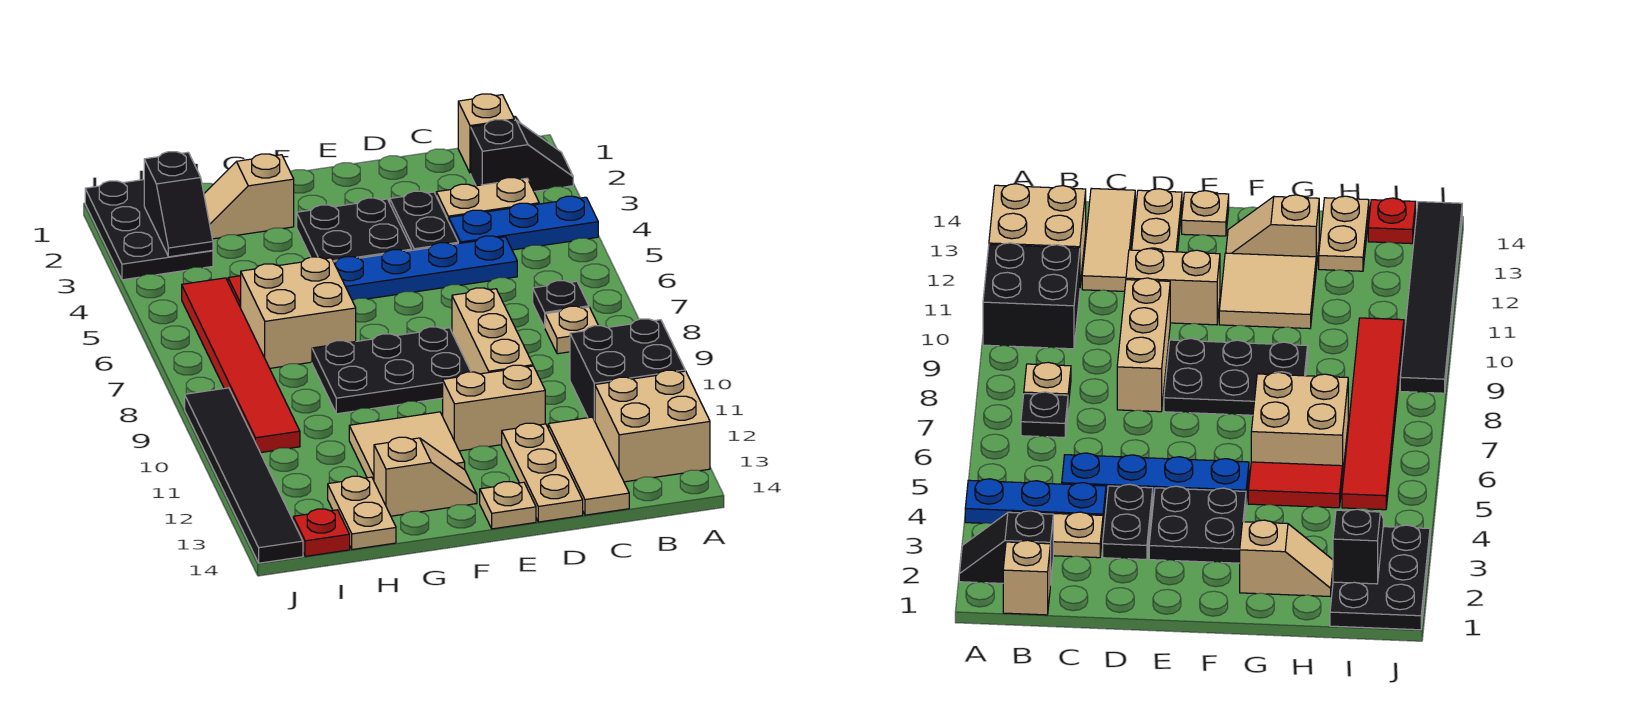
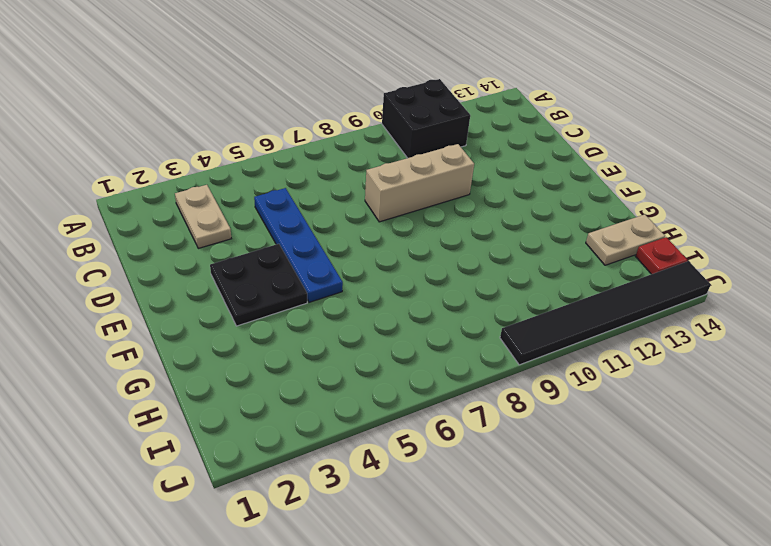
none -> black slope A2:B2 level 1 top B
none -> blue plate A4:C4 level 1
none -> tan brick A12:B13 level 1

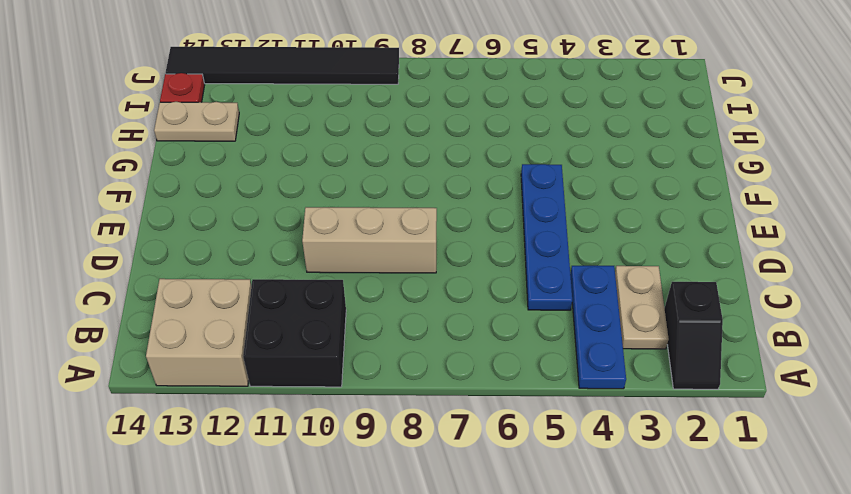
none -> tan brick B1 level 1
none -> black plate B7 level 1
none -> tan plate B8 level 1

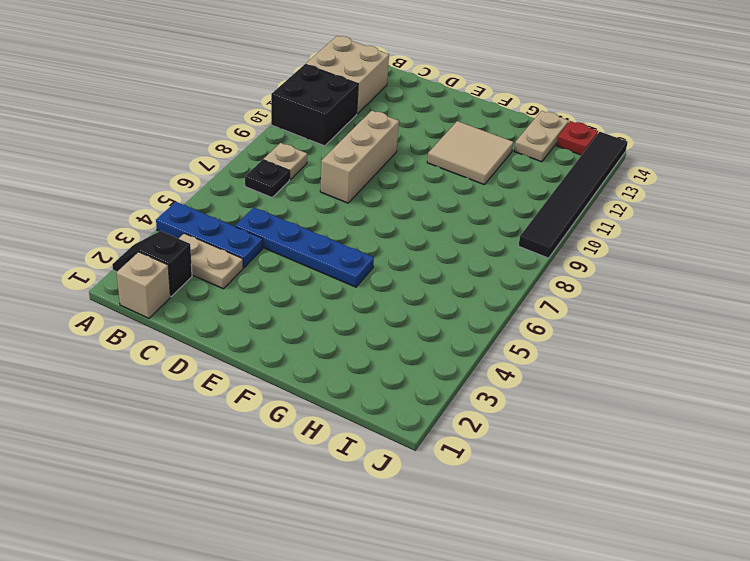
none -> tan tile C12:C14 level 1
none -> black plate D3:D4 level 1
none -> tan brick D11:E11 level 1

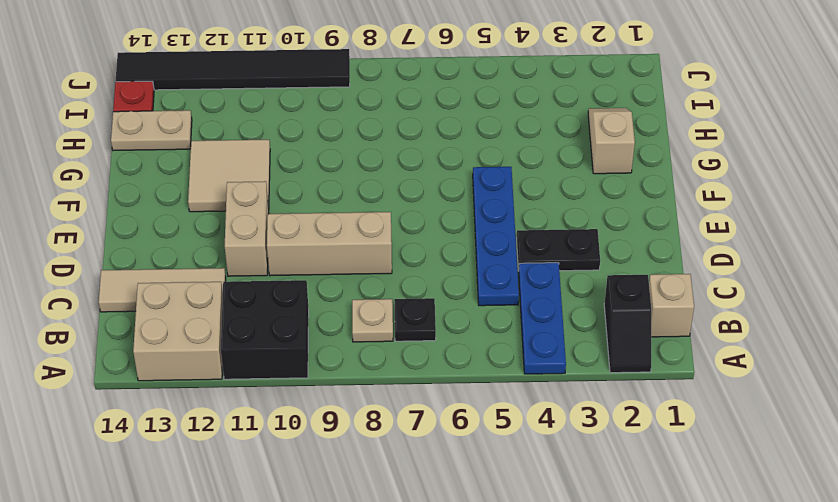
none -> tan plate B3:C3 level 1
none -> tan plate D12:D14 level 1
none -> black plate E3:F4 level 1

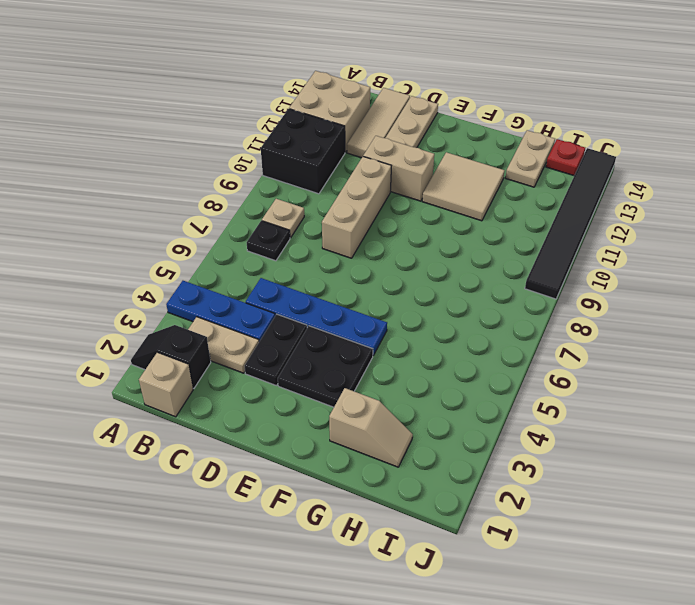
none -> black plate E8:G9 level 1
none -> tan plate E14 level 1
none -> tan slope F13:G13 level 1 top G

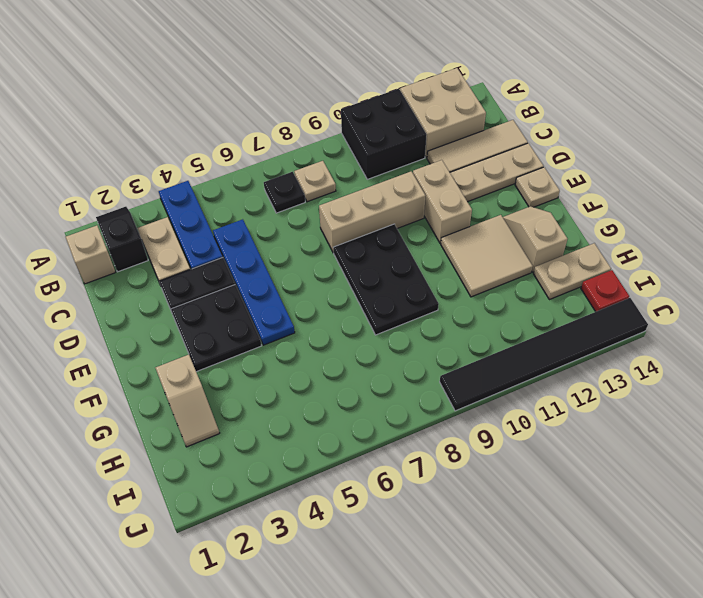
none -> red tile G5:H5 level 1
none -> tan brick G6:H7 level 1
none -> black plate I1:J3 level 1

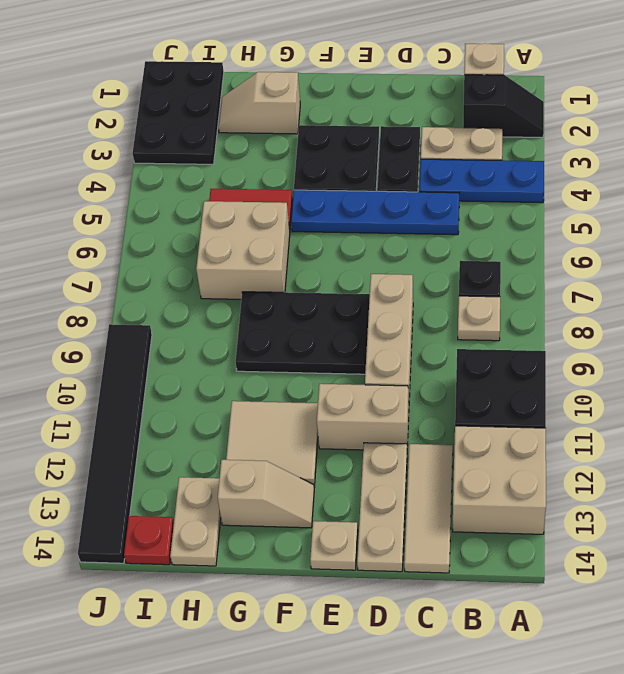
none -> red tile I5:I10 level 1
none -> black slope I2:I3 level 2 top 2

